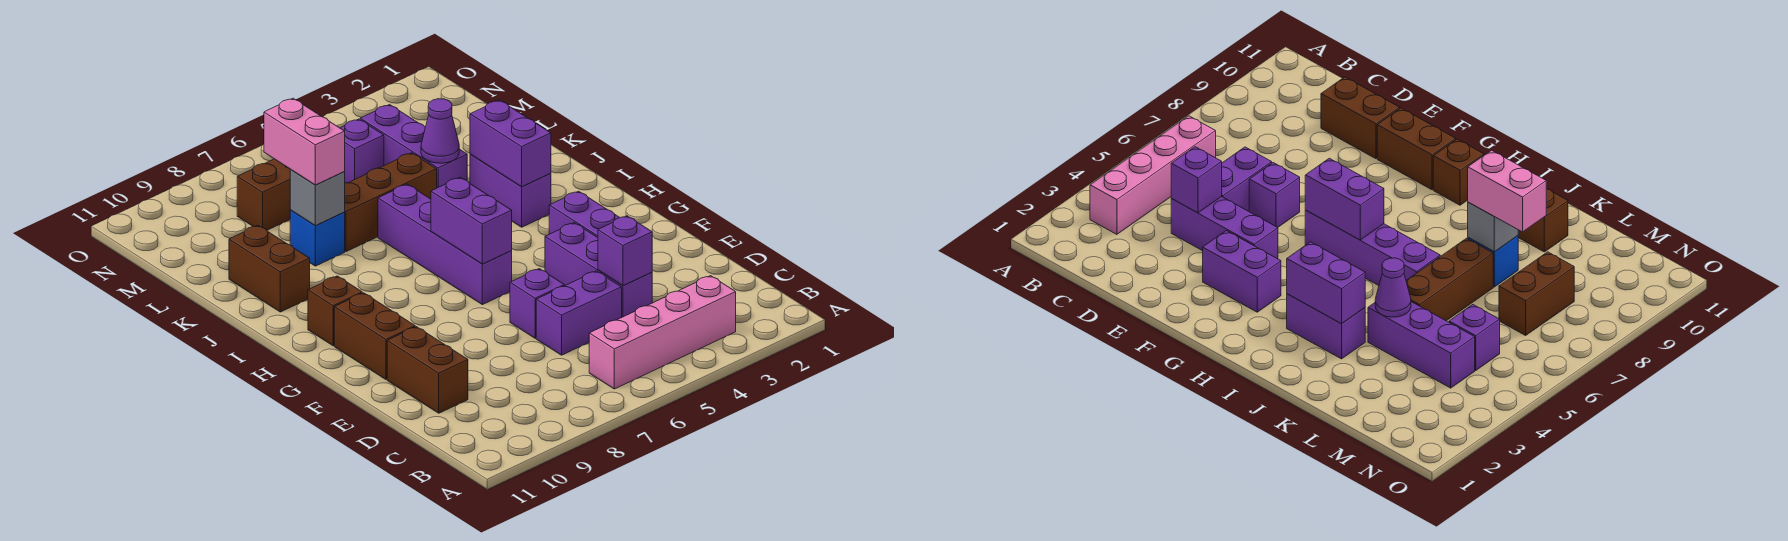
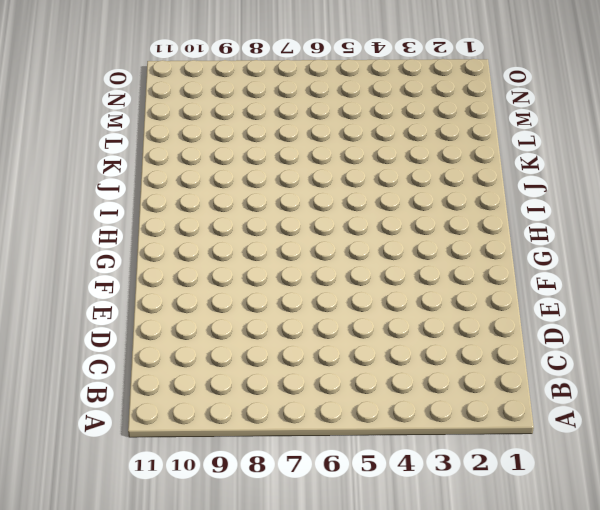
none -> pink brick B3:B6 level 1
none -> purple brick D4:F4 level 1
none -> purple brick D5:D6 level 1

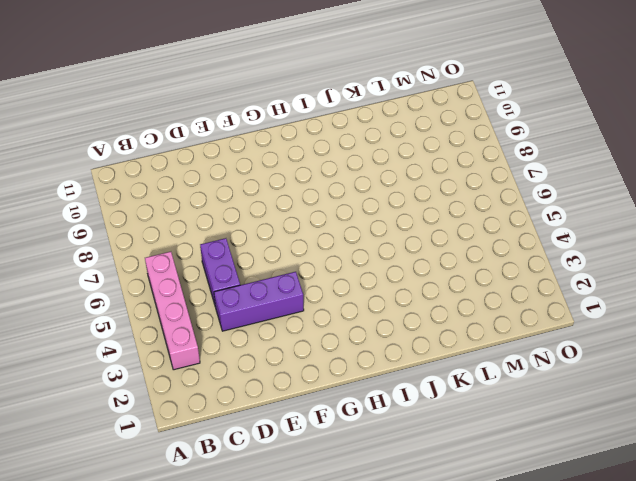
none -> brown brick D10:E10 level 1
none -> purple brick E6 level 1
none -> purple brick F3:G3 level 1

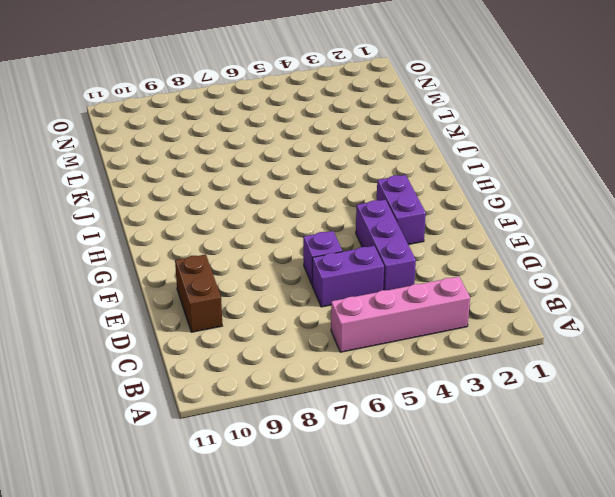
none -> brown brick F10:G10 level 1
none -> purple brick G6:J6 level 1
none -> brown brick H10 level 1

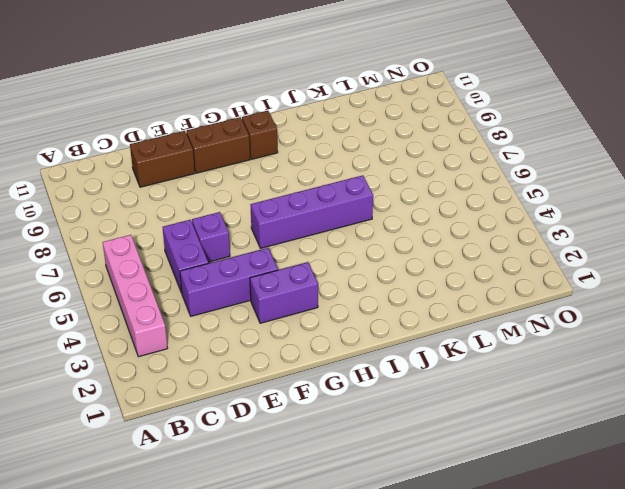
none -> purple brick I3:J3 level 1
none -> brown brick J10:K10 level 1
none -> purple brick K4:M4 level 1

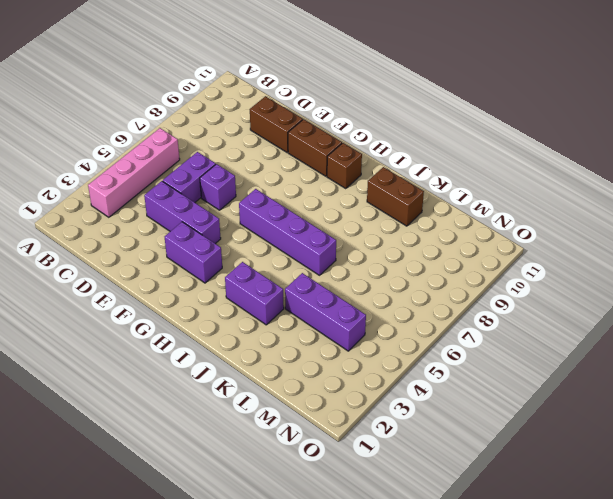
none -> brown brick K5:K7 level 1
none -> blue brick K8 level 1
none -> purple brick M5 level 1

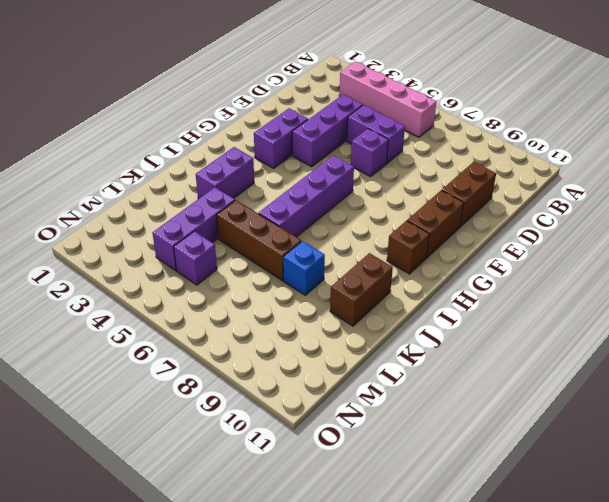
none -> brown brick M7:M8 level 1
none -> purple brick D4 level 2
none -> purple brick G6:H6 level 2

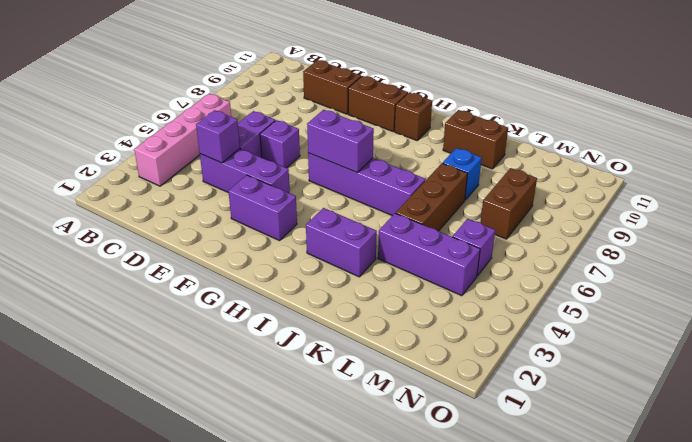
none -> purple brick I3:J3 level 2
none -> purple cone K4 level 2
none -> grey brick K8 level 2

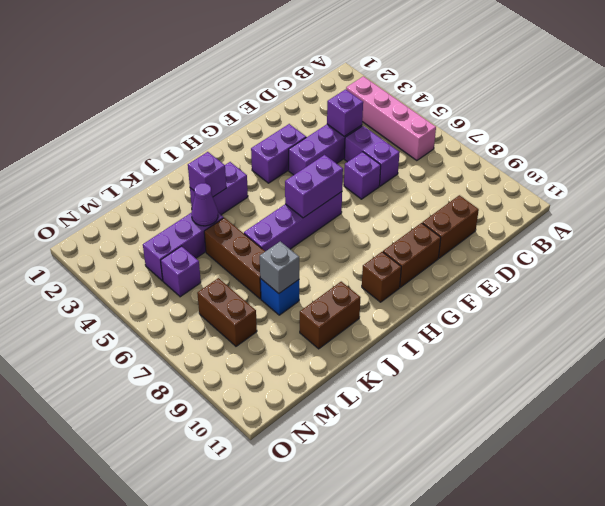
purple brick J3 level 2 -> purple brick I3:J3 level 2
none -> pink brick K8:L8 level 3

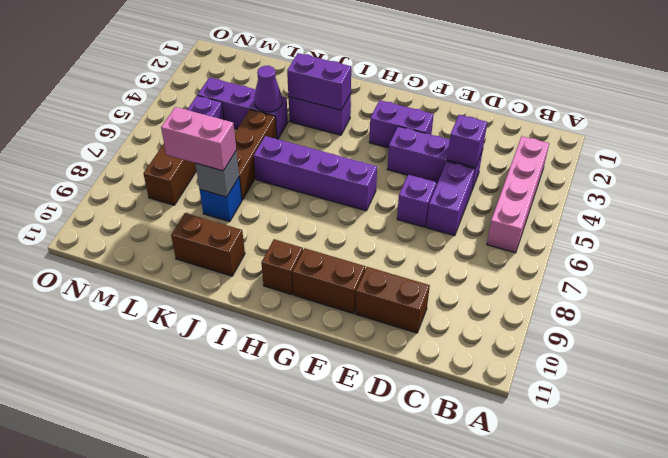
none -> purple brick G6:H6 level 2

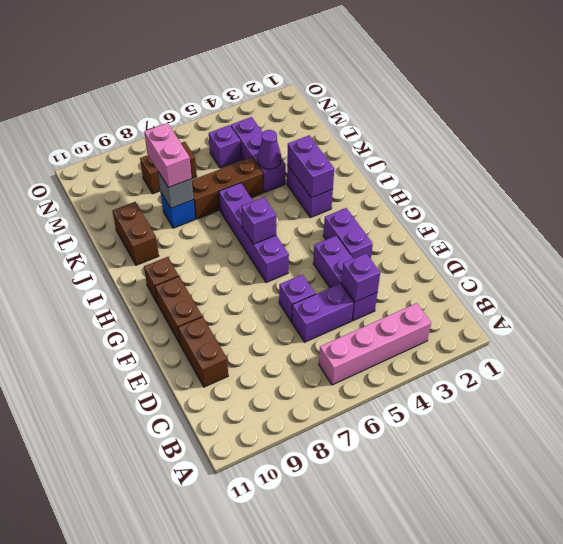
purple brick H6 level 2 -> purple brick G6:H6 level 2

